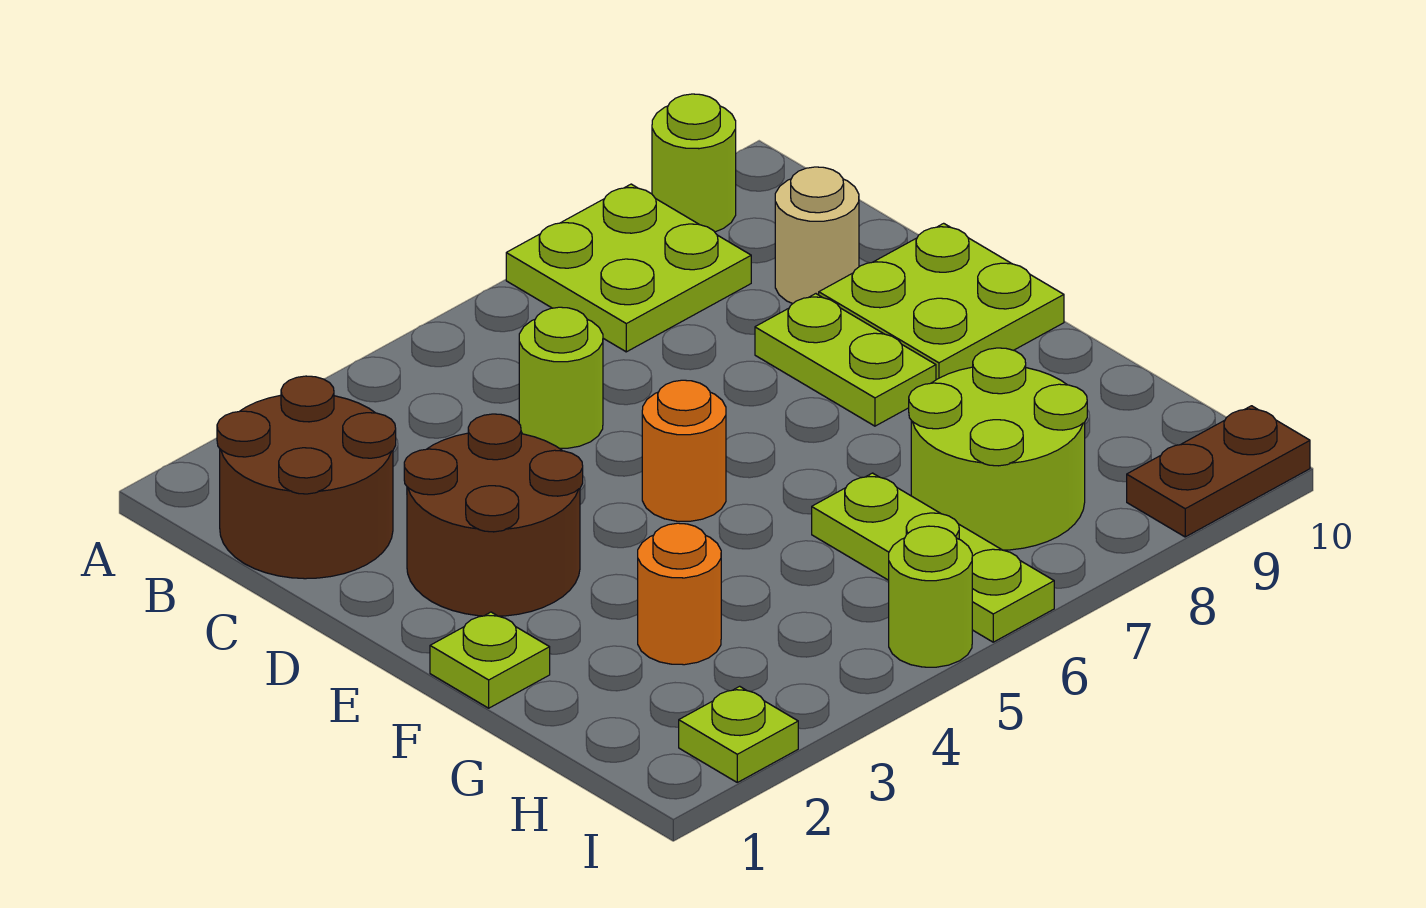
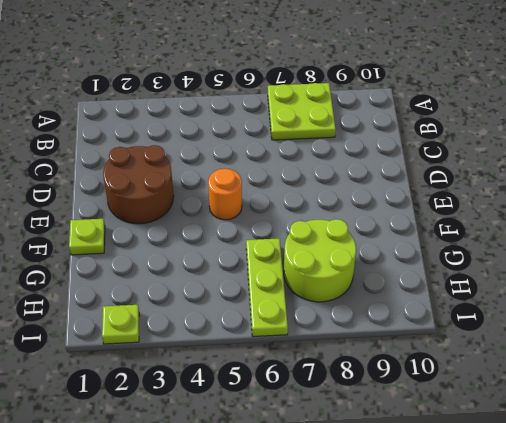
none -> lime round brick A9 level 1
none -> brown round brick B1:C2 level 1
none -> lime round brick C5 level 1

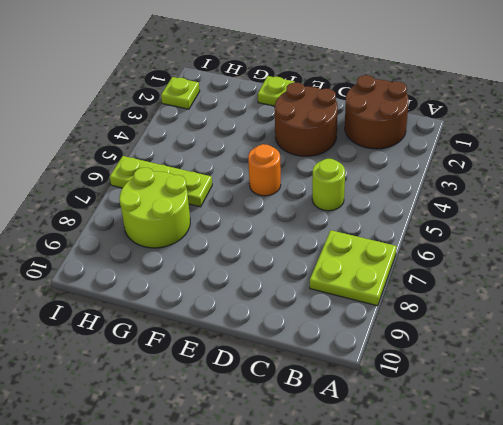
none -> lime round brick A9 level 1
none -> tan round brick C9 level 1
none -> lime plate D8:E8 level 1

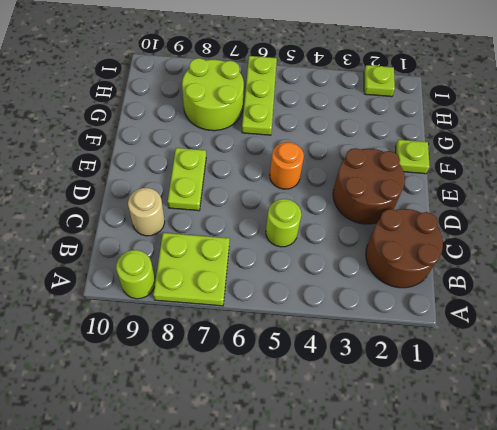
none -> lime plate D9:E10 level 1
none -> orange round brick G3 level 1
none -> lime round brick I5 level 1

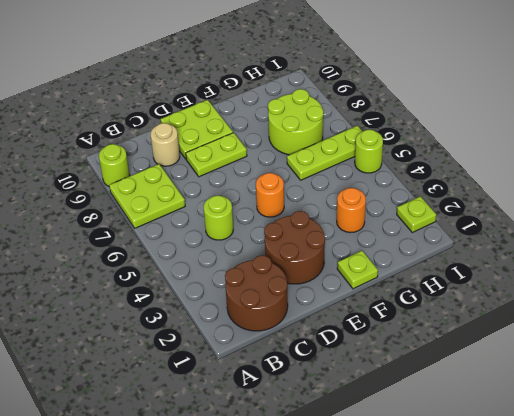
none -> brown plate I9:I10 level 1

